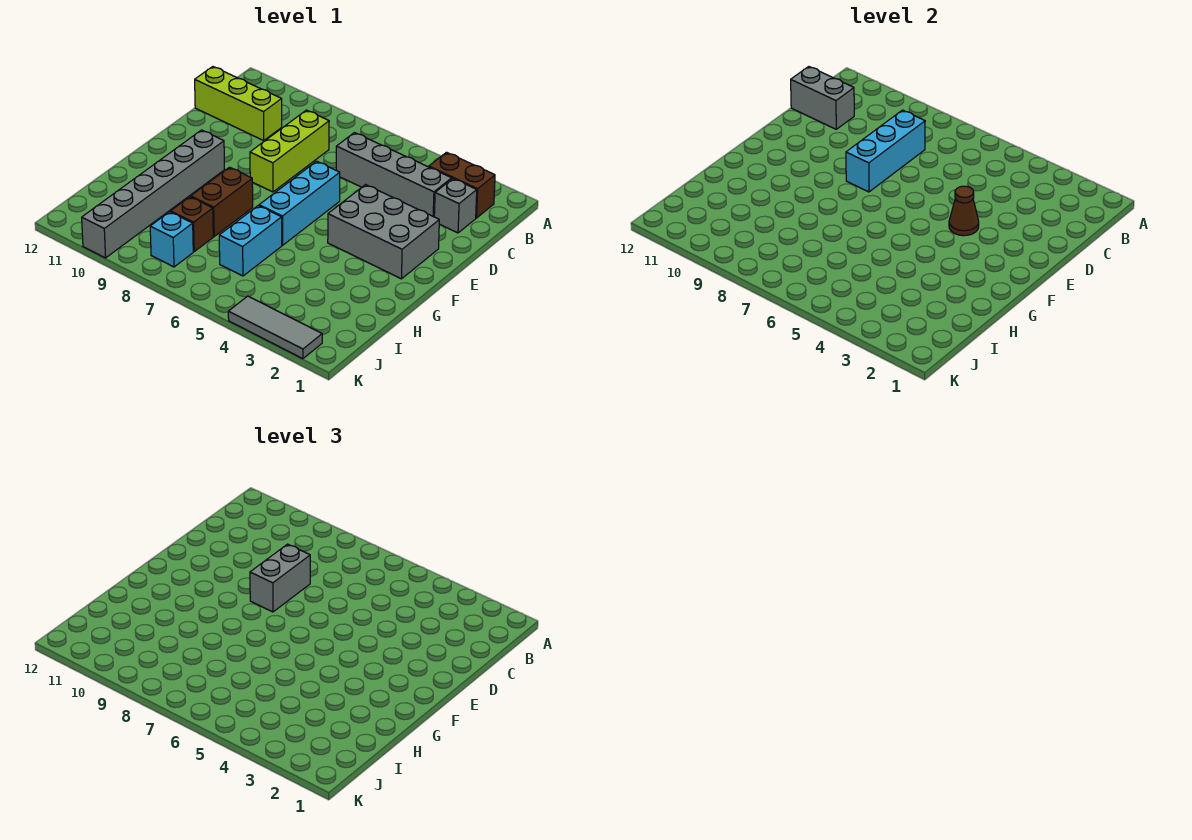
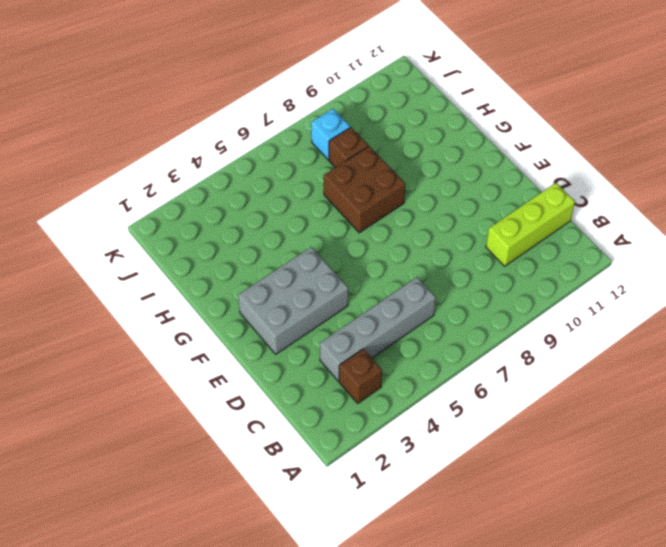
brown brick B3 level 1 -> brown brick B2:B3 level 1
brown brick G7:H8 level 1 -> brown brick G8:H8 level 1
none -> grey brick C2 level 1
none -> lime brick C8:E8 level 1
none -> cyan brick E6:G6 level 1

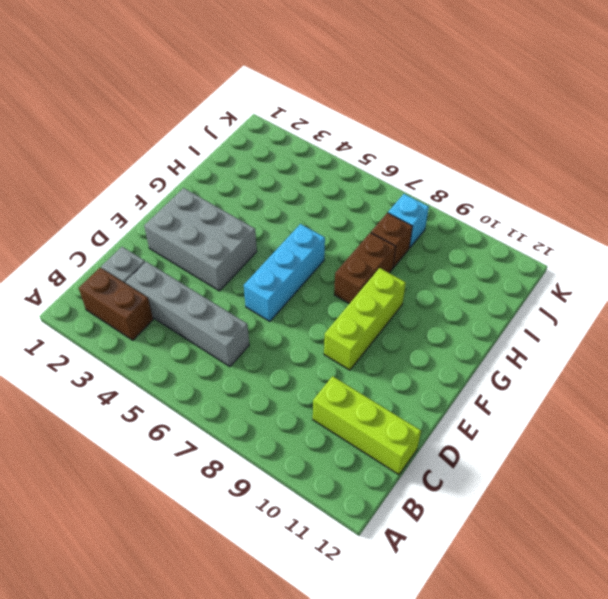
lime brick E9:G9 level 1 -> lime brick C8:E8 level 1
none -> grey brick F10:K10 level 1
none -> cyan brick H6:I6 level 1
none -> grey tile K2:K4 level 1

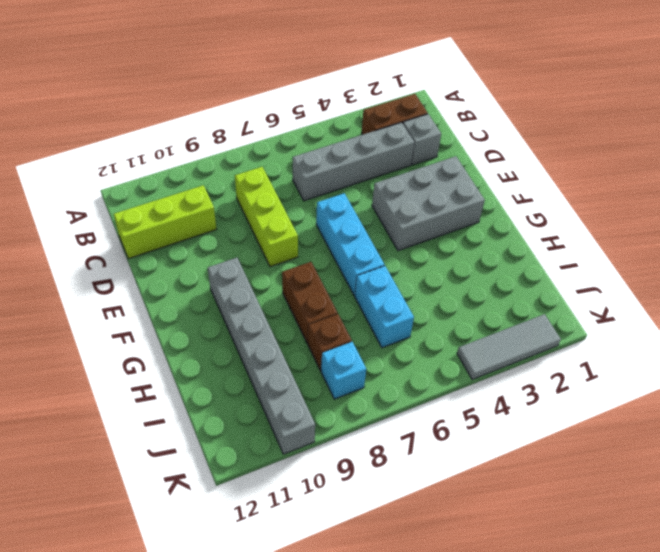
none -> cyan brick C8:E8 level 2
none -> grey brick C11:C12 level 2
none -> brown cone E4 level 2

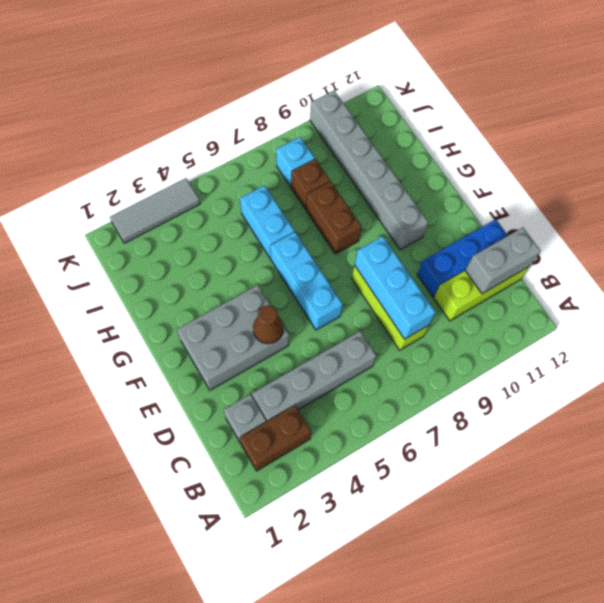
blue brick D10:D12 level 1 -> none
none -> grey brick D8:E8 level 3

